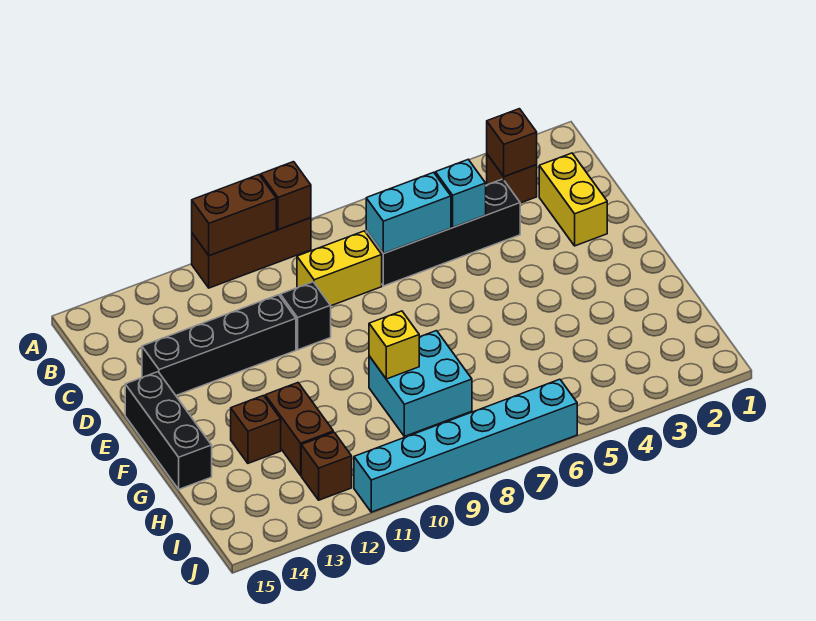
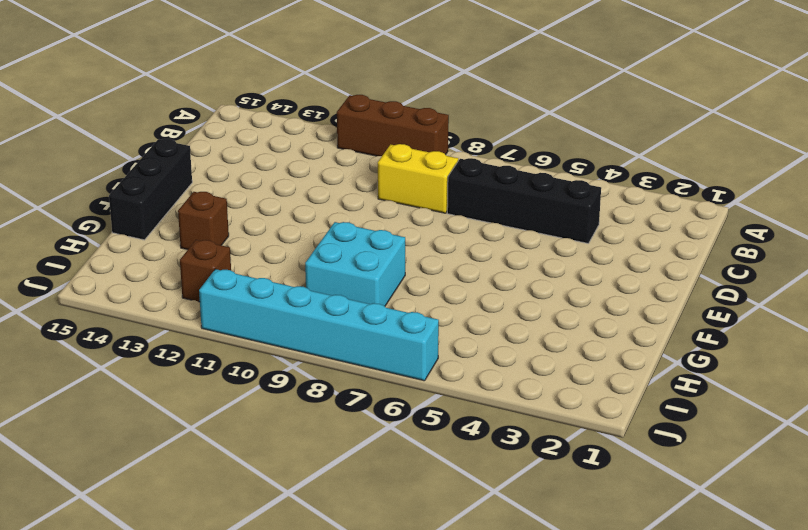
none -> brown brick B3 level 1
none -> yellow brick C2:D2 level 1
none -> black brick D10 level 1

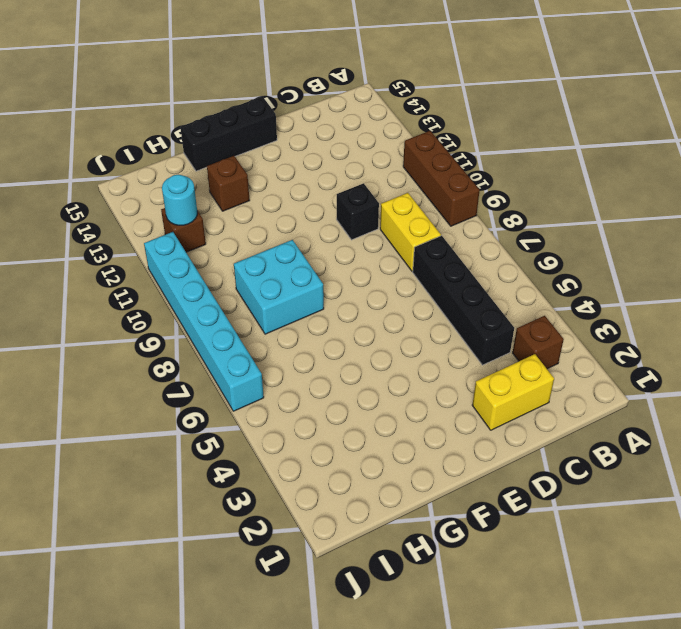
cyan round brick I12 level 2 -> none
none -> black brick D11:D14 level 1
none -> brown brick G12:H12 level 1
none -> brown brick A9 level 2

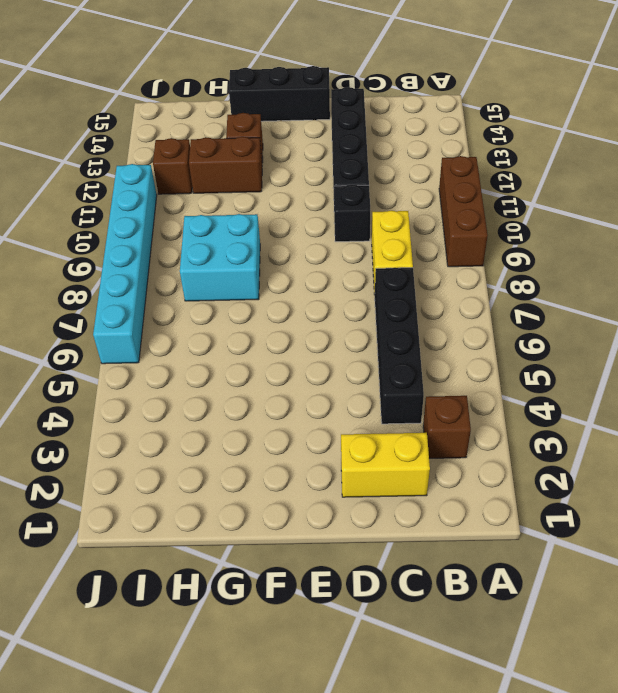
none -> brown brick A9 level 2
none -> brown brick A10:A11 level 2
none -> brown brick B3 level 2

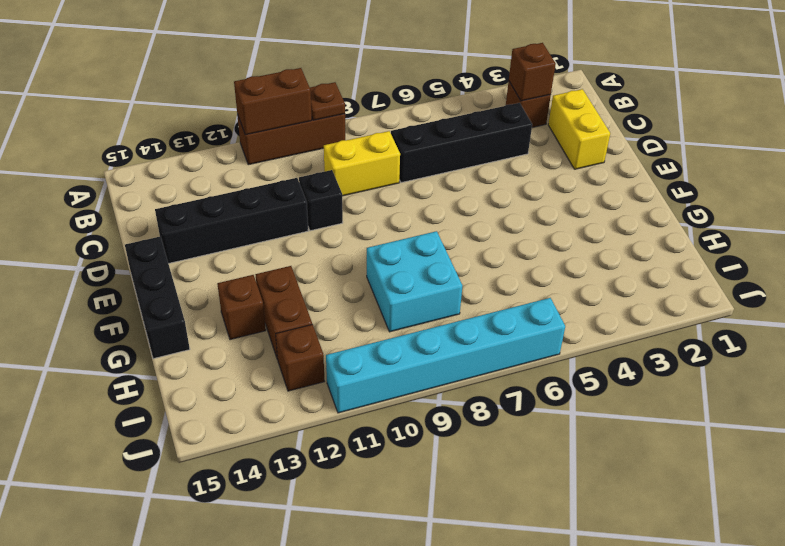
brown plate A9 level 2 -> brown brick A9 level 2
none -> cyan brick C5 level 2
none -> cyan brick C6:C7 level 2
none -> yellow brick G9 level 2

